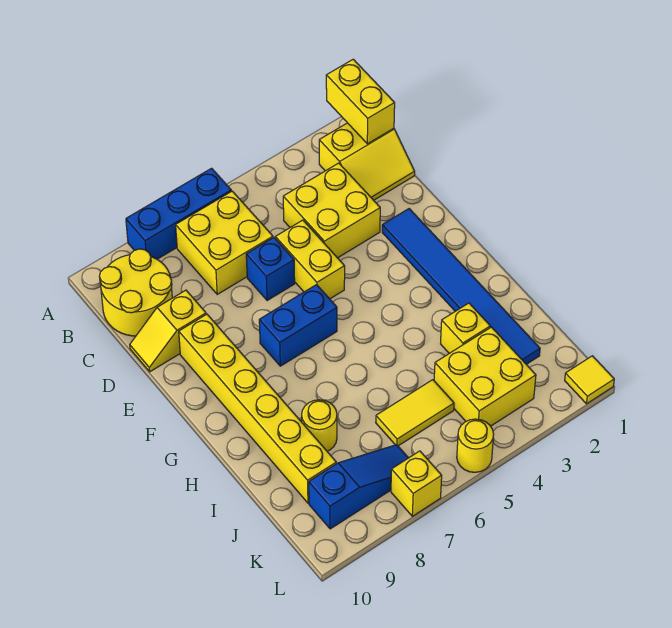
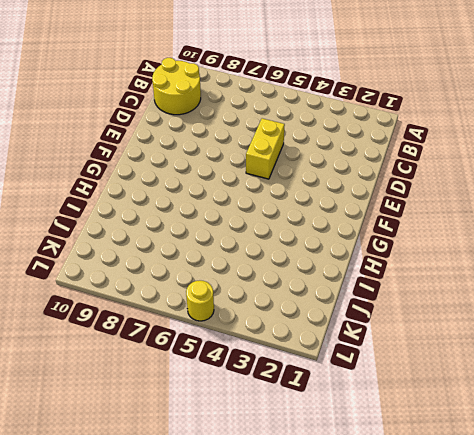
none -> blue brick A6:A8 level 1
none -> yellow slope B1:C2 level 1 top B
none -> yellow brick B6:C7 level 1

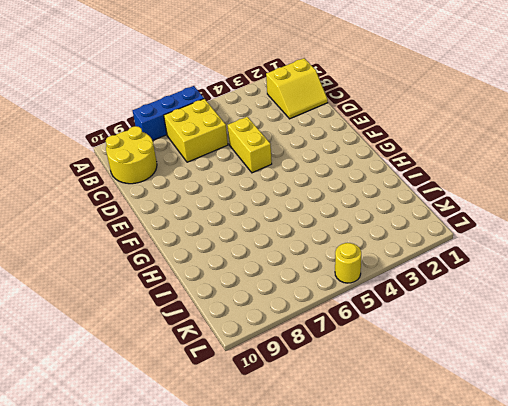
none -> yellow brick C3:D4 level 1
none -> blue brick D6 level 1
none -> yellow slope D9:D10 level 1 top 9

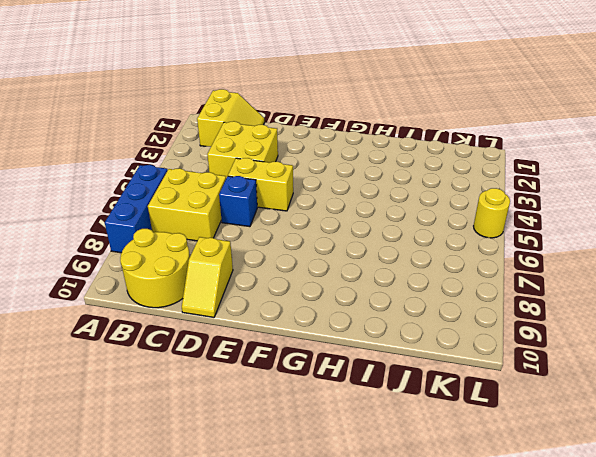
none -> blue tile E2:J2 level 1
none -> yellow brick E9:J9 level 1
none -> blue brick F6:F7 level 1

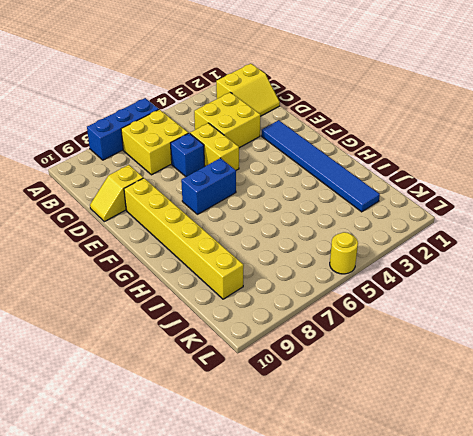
none -> yellow round brick B9:C10 level 1
none -> yellow brick I3 level 1
none -> yellow round brick I8 level 1

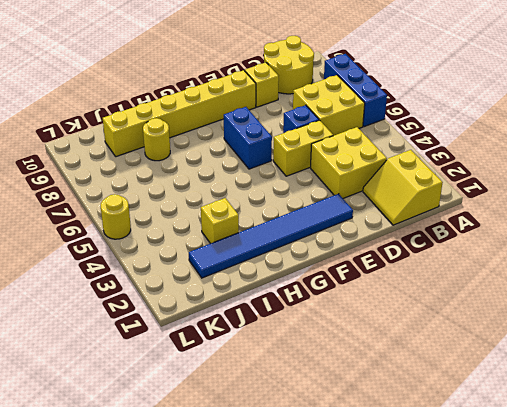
none -> yellow brick J3:K4 level 1
none -> yellow tile J5:J6 level 1
none -> blue slope K7:K9 level 1 top 9

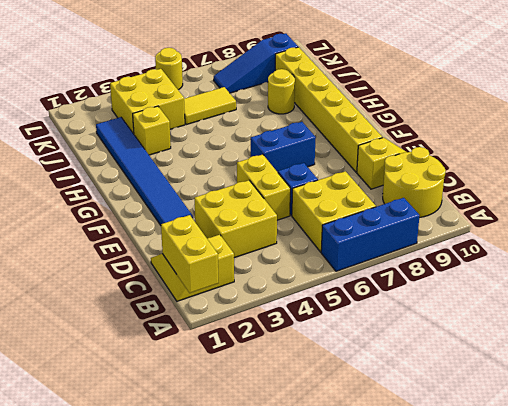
none -> yellow tile L1 level 1
none -> yellow brick L7 level 1

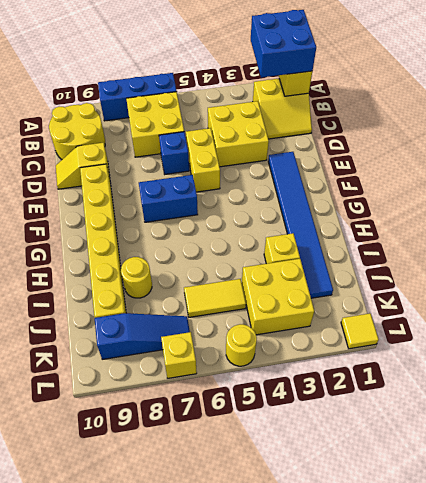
blue brick A1:B2 level 3 -> none

